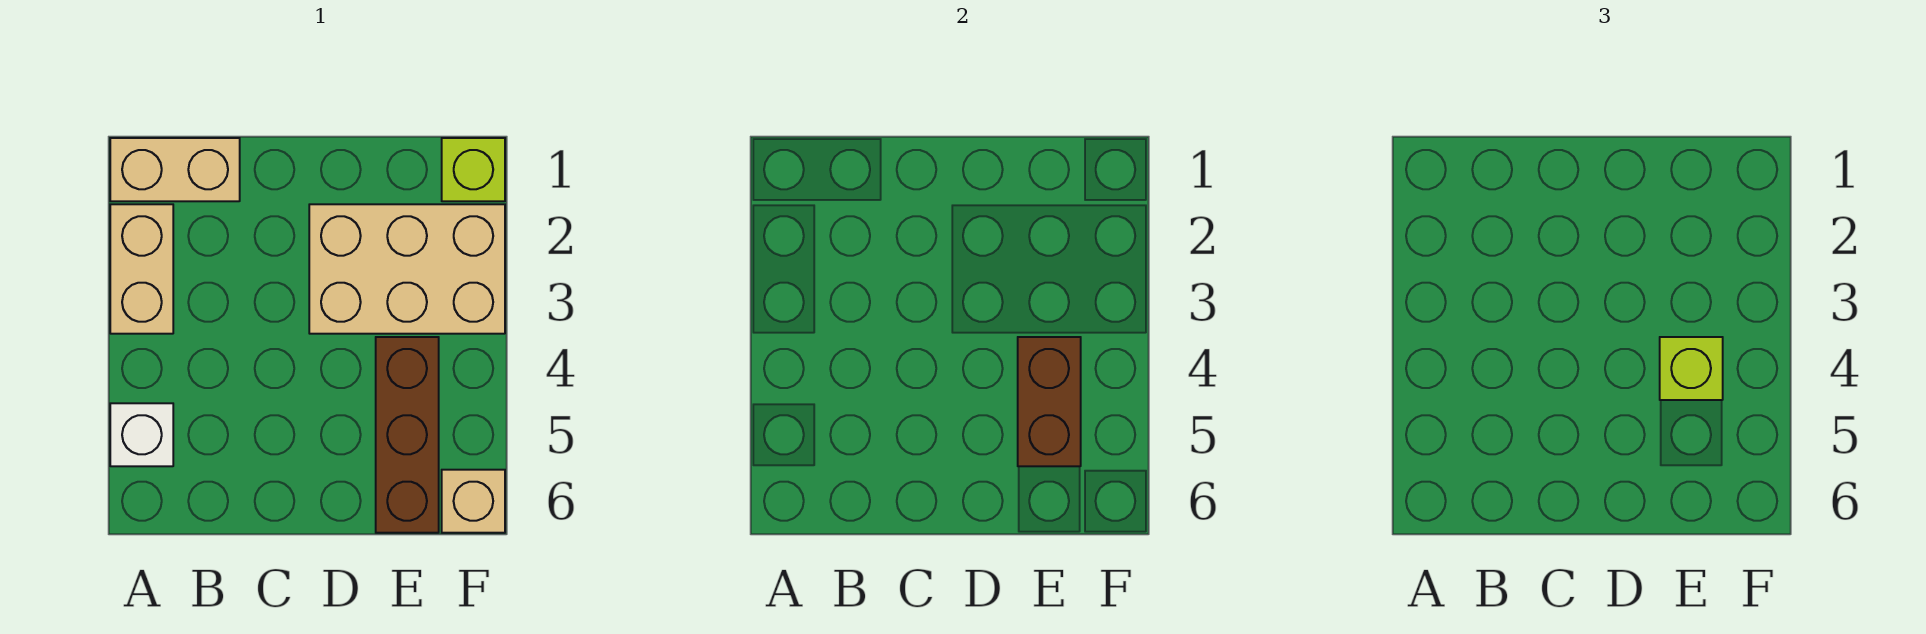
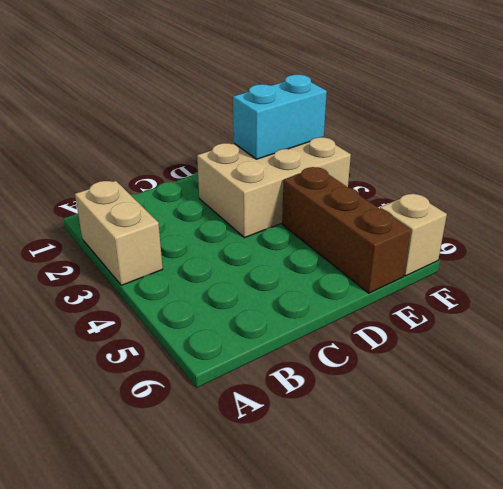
cyan brick E2:F2 level 2 -> none
none -> tan brick A1:B1 level 1
none -> white brick A5 level 1

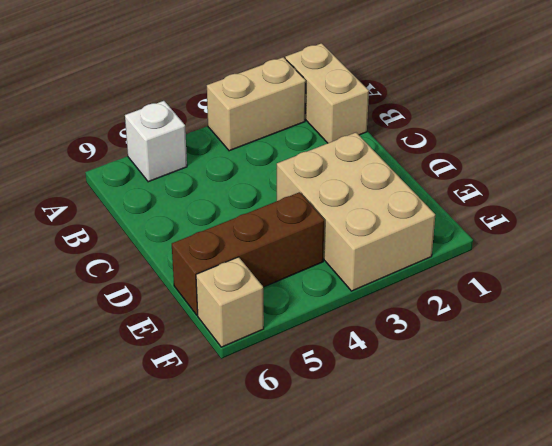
none -> lime brick F1 level 1
none -> brown brick E4:E5 level 2

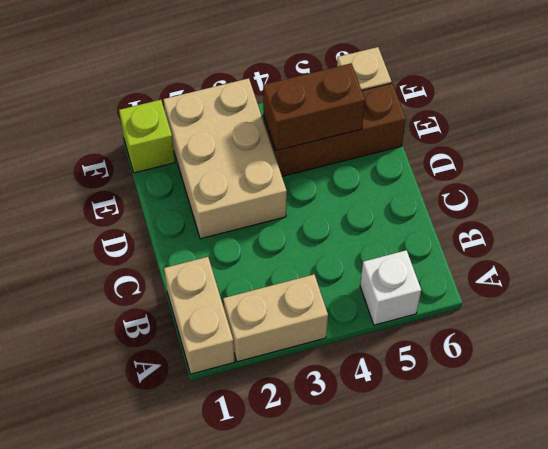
none -> lime brick E4 level 3

